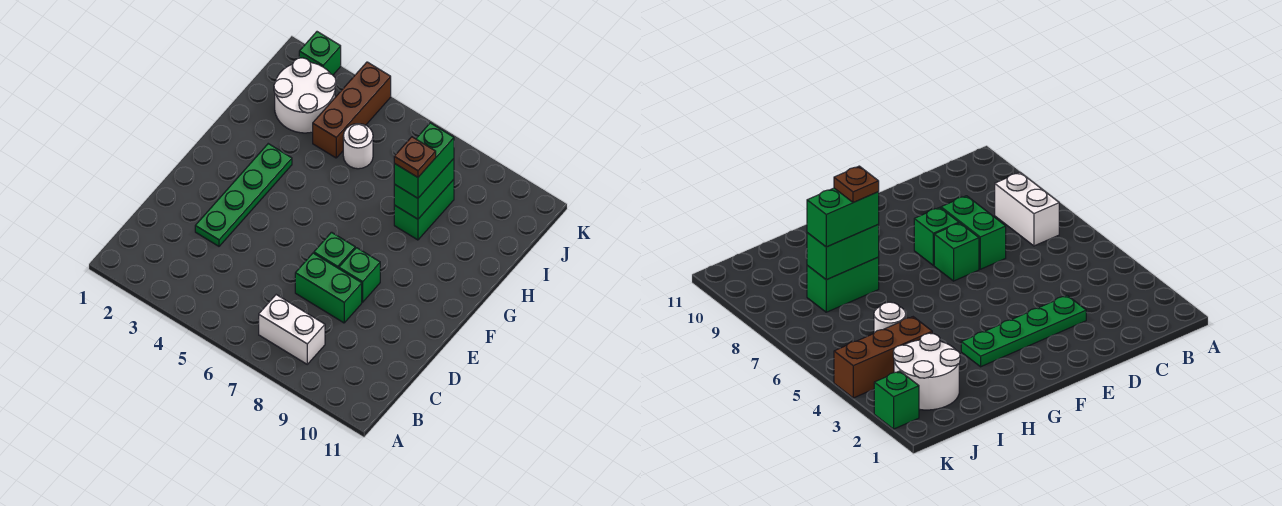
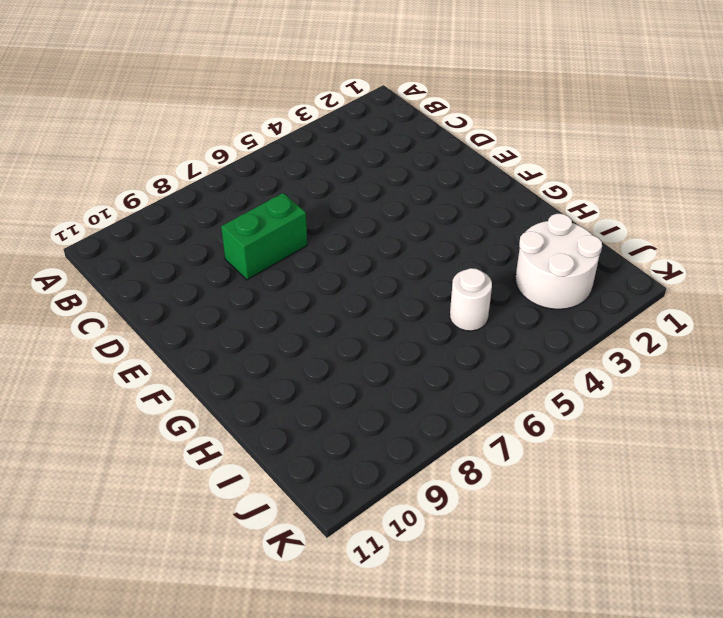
none -> white brick B7:B8 level 1
none -> green plate D3:G3 level 1
none -> green brick E7 level 1

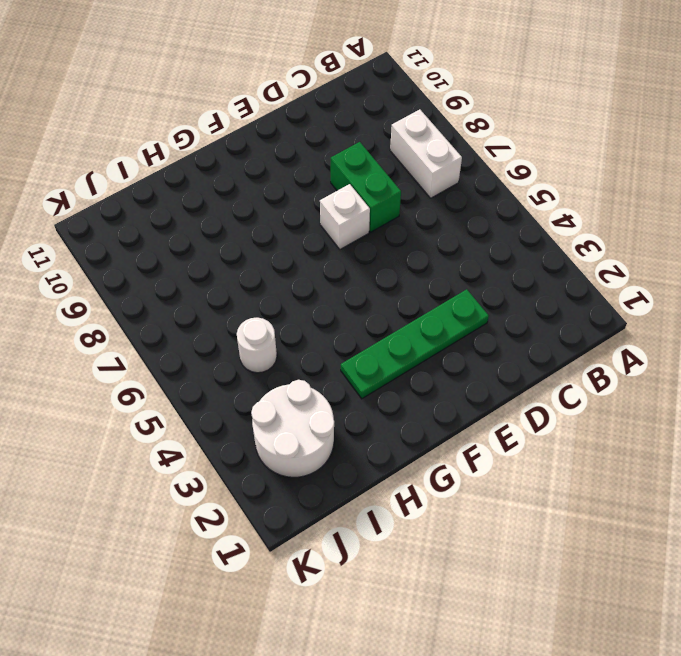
white brick E7 level 1 -> green brick E7 level 1
none -> green brick E8 level 1
none -> green brick H8:I8 level 1
none -> brown brick I4:K4 level 1

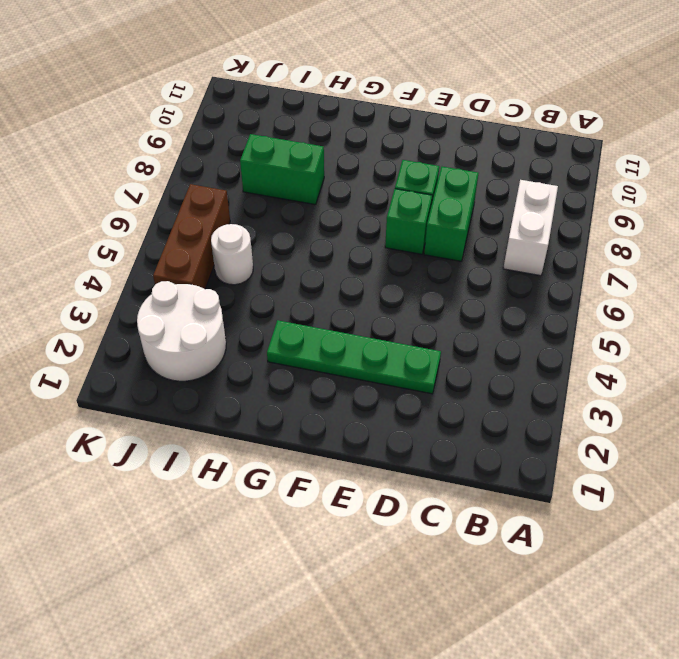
brown brick J4:J6 level 1 -> brown brick I4:K4 level 1
none -> green brick K2 level 1
none -> green brick H8:I8 level 2
none -> green brick H8:I8 level 3

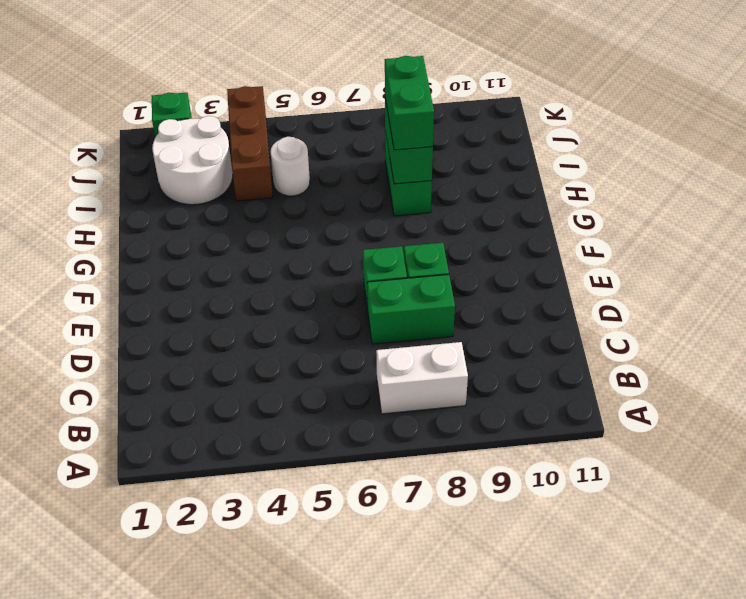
none -> green plate D3:G3 level 1
none -> brown plate H8 level 4

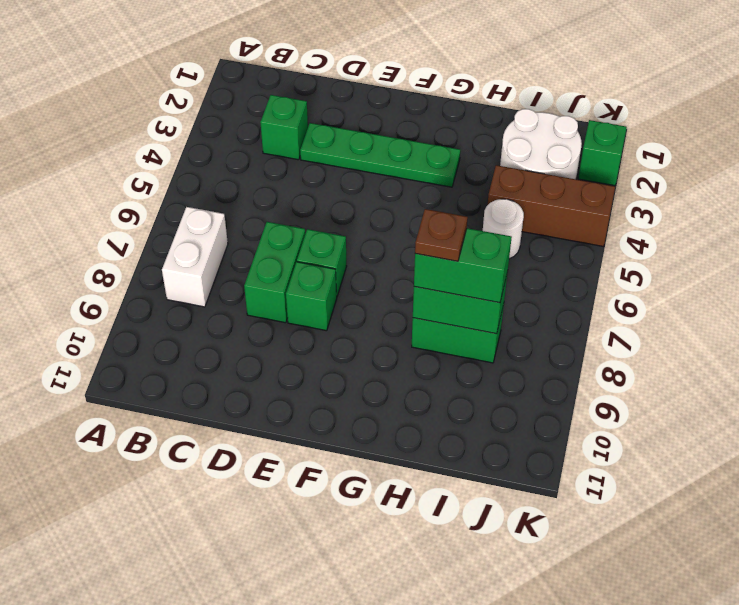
green brick C3 level 1 -> none

